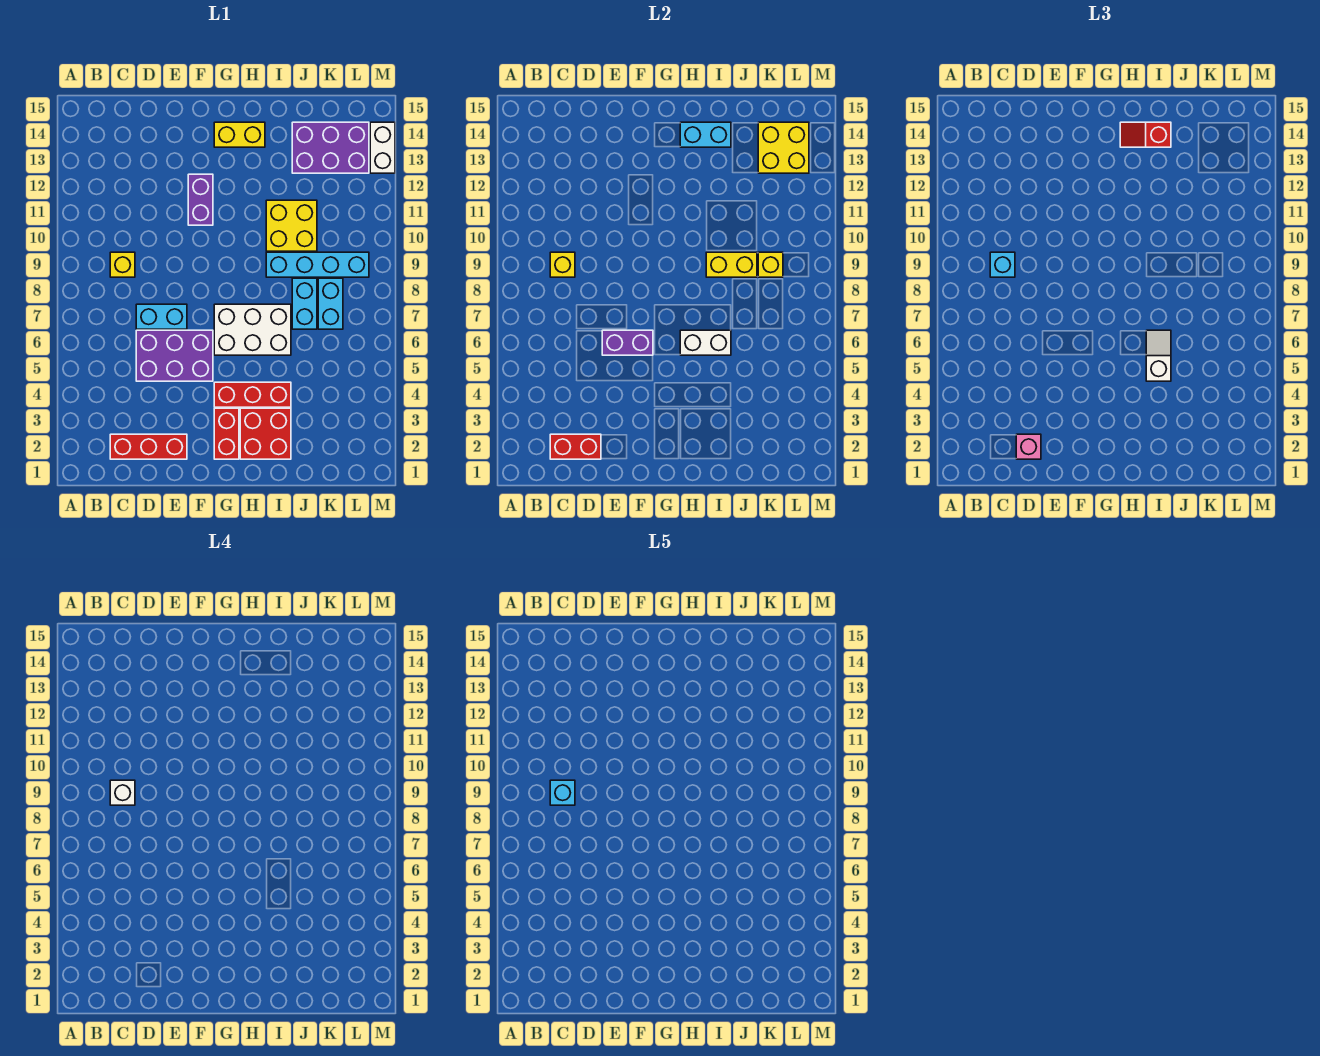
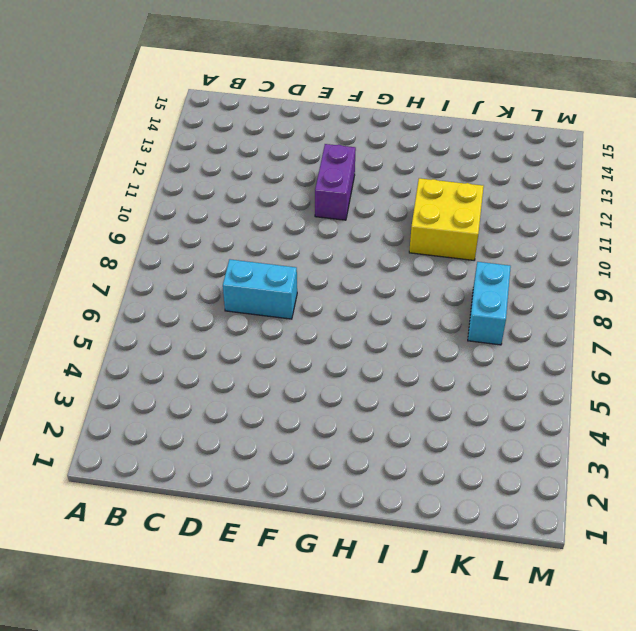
none -> red brick C2:E2 level 1
none -> yellow brick C9 level 1
none -> purple brick D5:F6 level 1
none -> red brick G2:G3 level 1

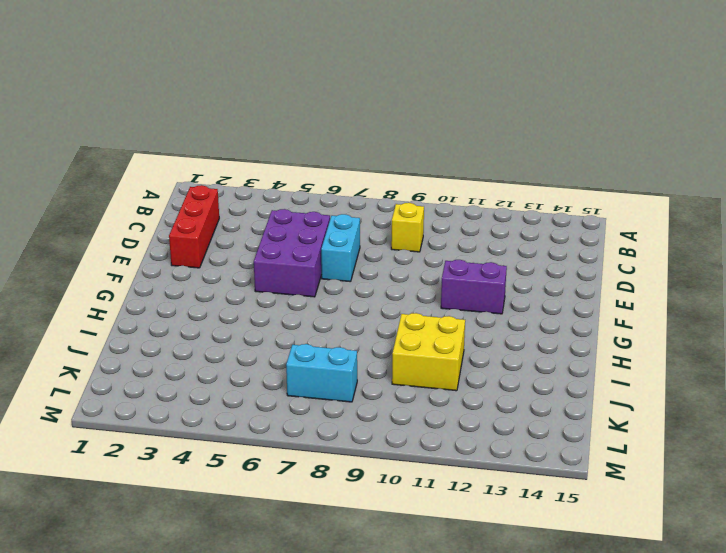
none -> red brick G2:G3 level 1
none -> red brick G4:I4 level 1
none -> white brick G6:I7 level 1
none -> yellow brick G14:H14 level 1

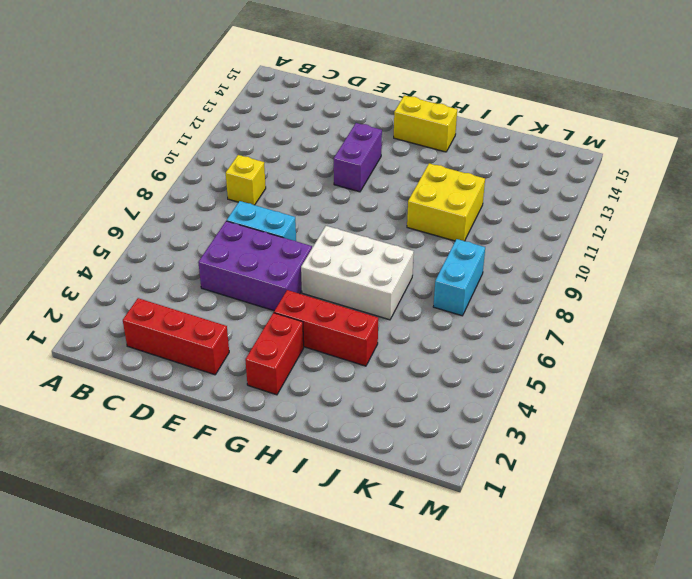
none -> red brick H2:I3 level 1
none -> cyan brick I9:L9 level 1
none -> cyan brick J7:J8 level 1
none -> purple brick J13:L14 level 1

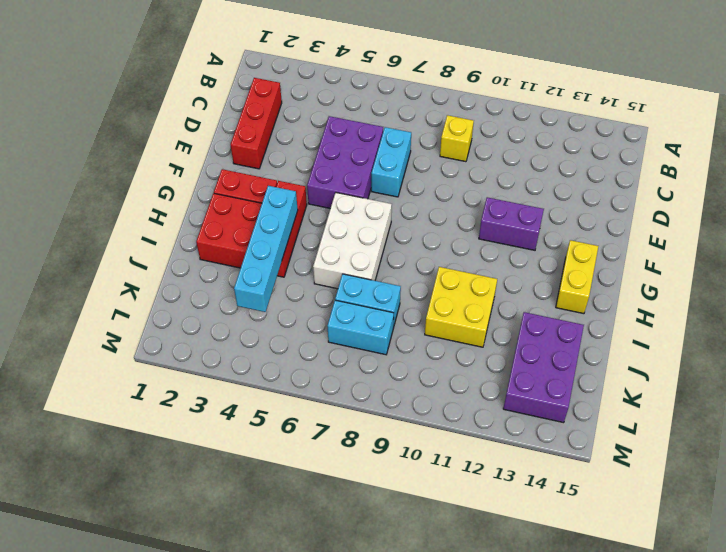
cyan brick H4:K4 level 2 -> cyan brick I9:L9 level 1
none -> white brick M13:M14 level 1
none -> red brick C2:D2 level 2
none -> yellow brick C9 level 2
none -> purple brick E6:F6 level 2

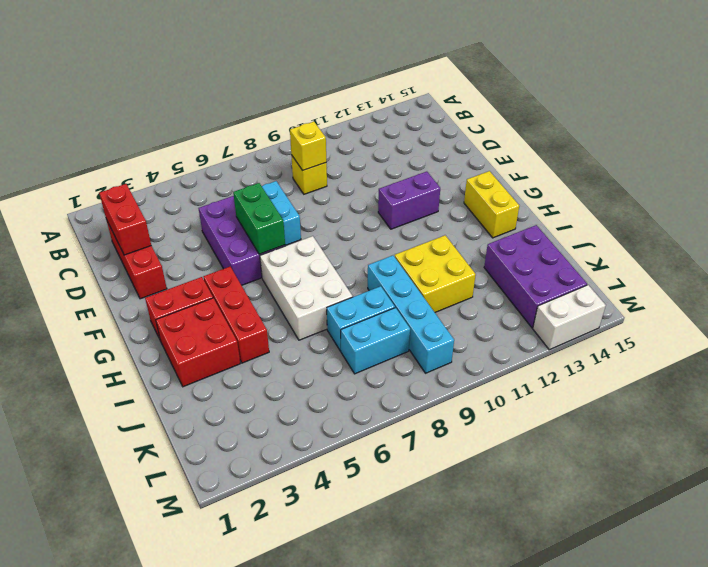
green brick E6:F6 level 2 -> purple brick E6:F6 level 2
none -> white brick H6:I6 level 2
none -> cyan brick H14:I14 level 2
none -> yellow brick I9:J9 level 2
none -> yellow brick K9 level 2

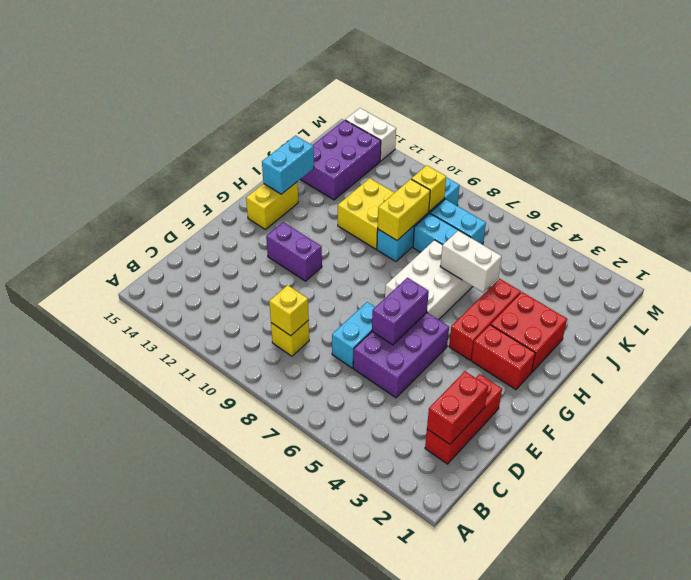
white brick I5:I6 level 2 -> white brick H6:I6 level 2
none -> yellow brick K13:L14 level 2
none -> cyan brick C9 level 3
none -> pink brick D2 level 3
none -> red slope H14:I14 level 3 top I

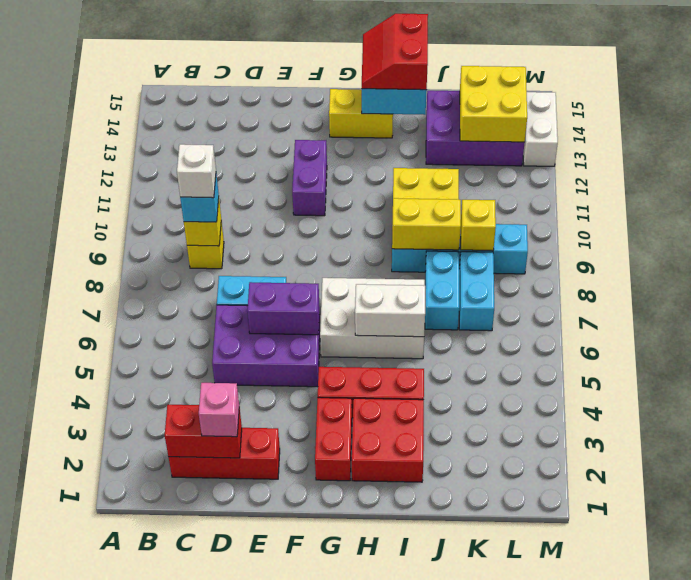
red slope H14:I15 level 3 top I -> red slope H14:I14 level 3 top I
none -> white slope I5:I6 level 3 top 5
none -> cyan brick C9 level 5

